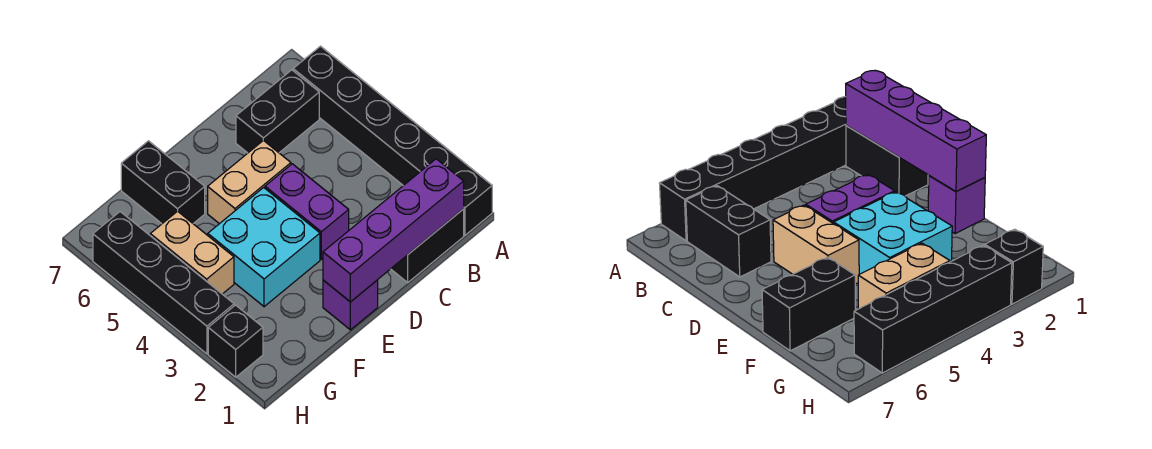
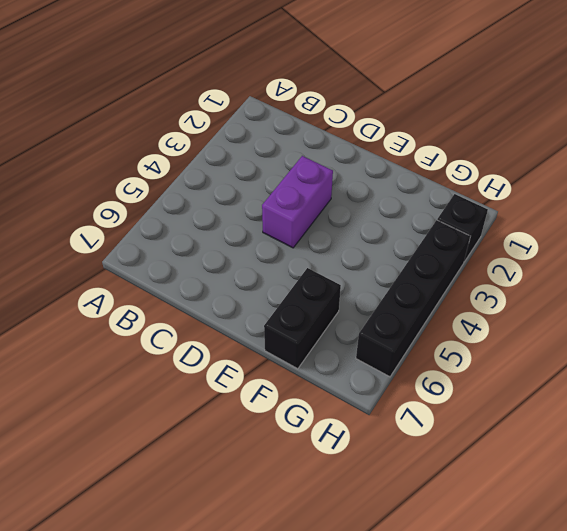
none -> black brick A1:A6 level 1
none -> black brick B1:C1 level 1
none -> black brick B6:C6 level 1

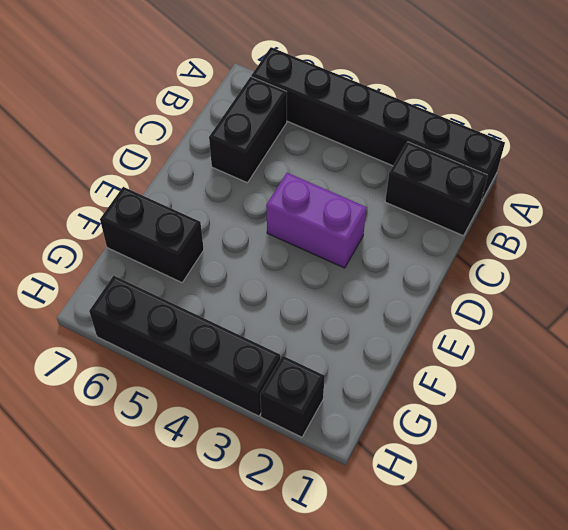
black brick B1:B2 level 1 -> black brick B1:C1 level 1
none -> tan brick D5:E5 level 1
none -> purple brick E1 level 1
none -> cyan brick E3:F4 level 1

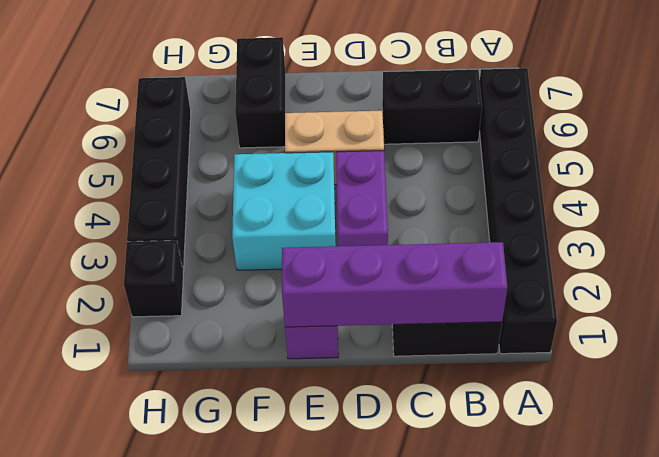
none -> tan brick G4:G5 level 1

